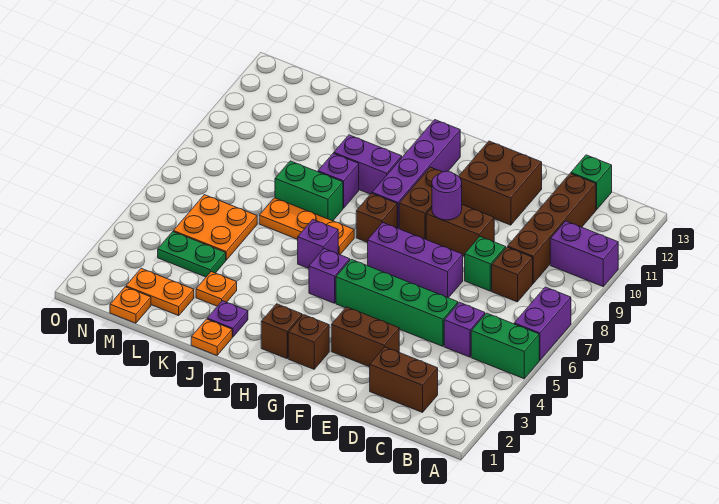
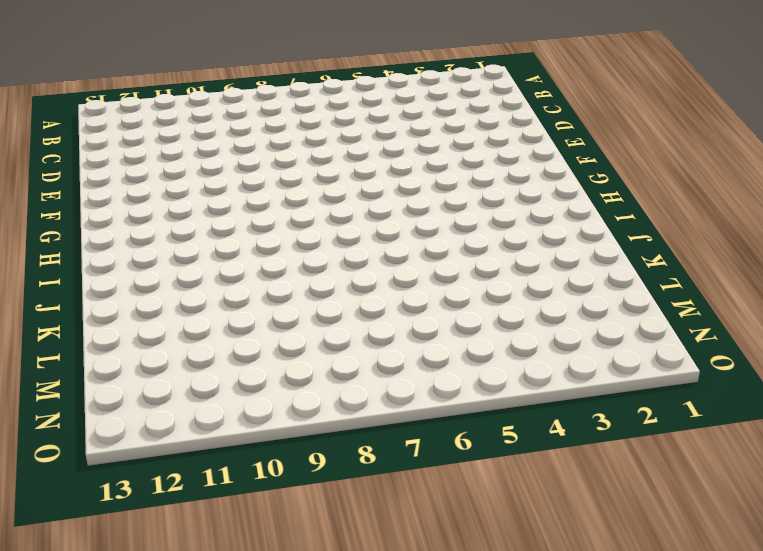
none -> green brick A5:B5 level 1
none -> purple brick A6:A7 level 1
none -> purple brick A10:B10 level 1
none -> brown brick C2:D2 level 1

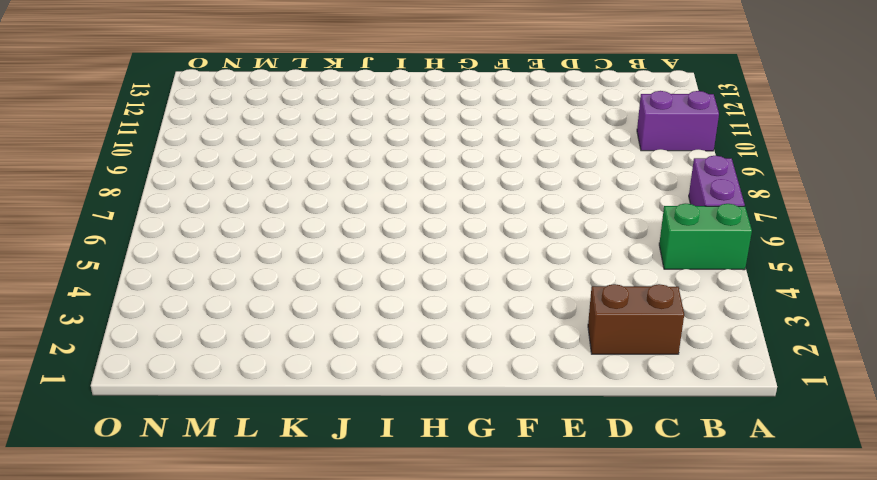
none -> purple brick C5 level 1
none -> brown brick C8 level 1
none -> brown brick C9:C12 level 1
none -> green brick C13 level 1

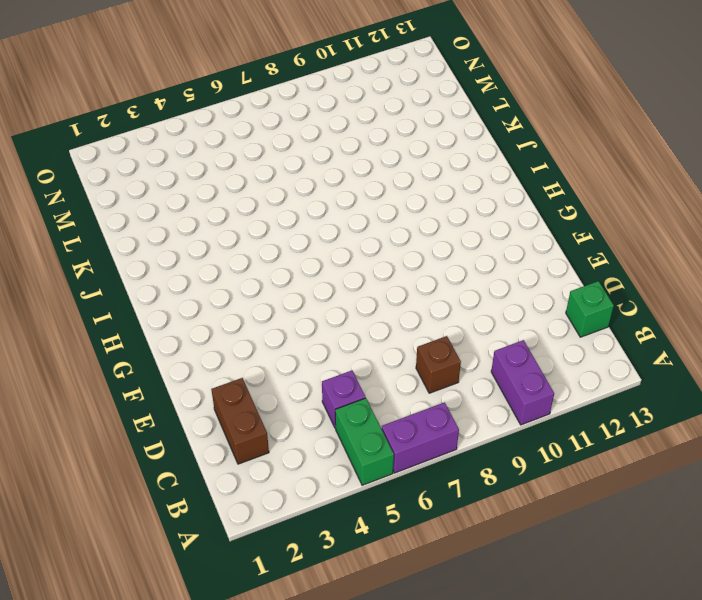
none -> brown brick C9:C12 level 1
none -> green brick D5:G5 level 1
none -> green brick D8 level 1
none -> brown brick E3:F3 level 1

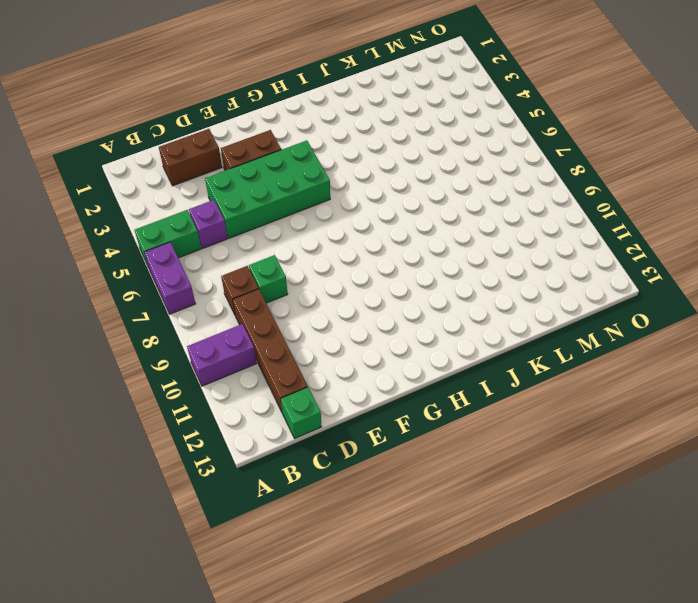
green brick D4:G5 level 1 -> green brick D5:G5 level 1
none -> purple brick E7:G7 level 1
none -> brown brick E9:F9 level 1
none -> brown brick E11:F12 level 1
none -> brown brick G2 level 1

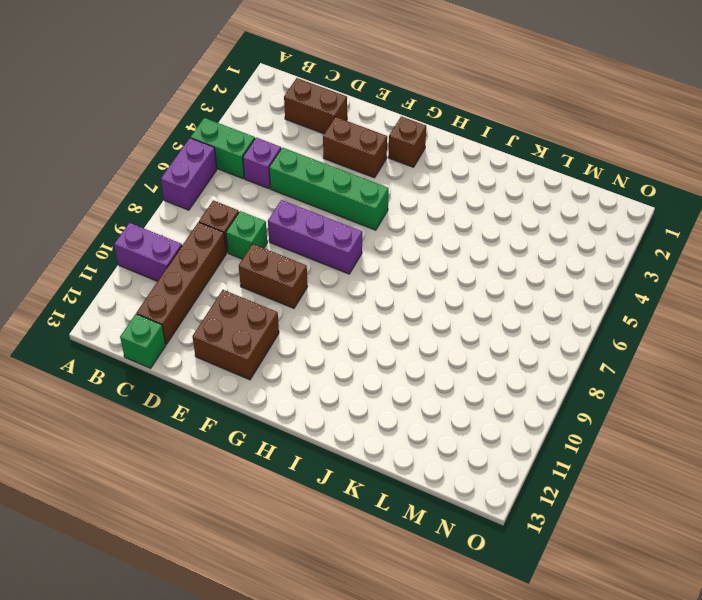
none -> brown brick G9:G10 level 1
none -> brown brick H2 level 1
none -> purple brick H5 level 1
none -> brown brick H8 level 1

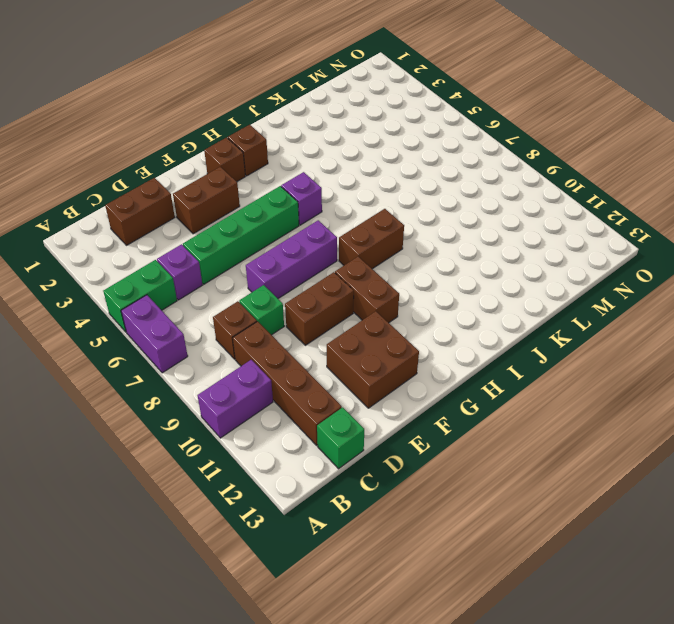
brown brick H8:I8 level 1 -> brown brick H8 level 1
none -> purple brick H9:H12 level 1
none -> purple brick I6 level 1
none -> orange plate I7:K7 level 1
none -> purple brick I10:J10 level 1

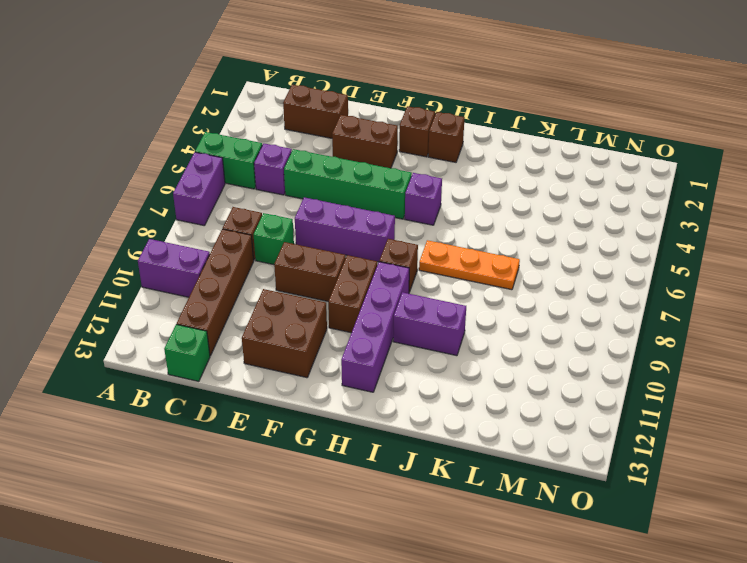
none -> purple brick I6 level 1
none -> orange plate J1 level 1
none -> purple plate J2 level 1
none -> green brick J8:K8 level 1

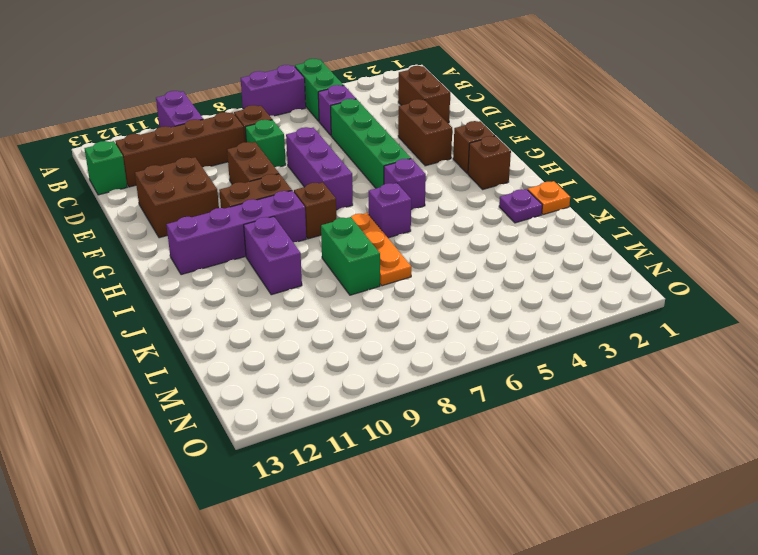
none -> purple brick J9 level 1
none -> orange plate K3 level 1
none -> orange plate L2:M2 level 1
none -> green plate L4:M4 level 1

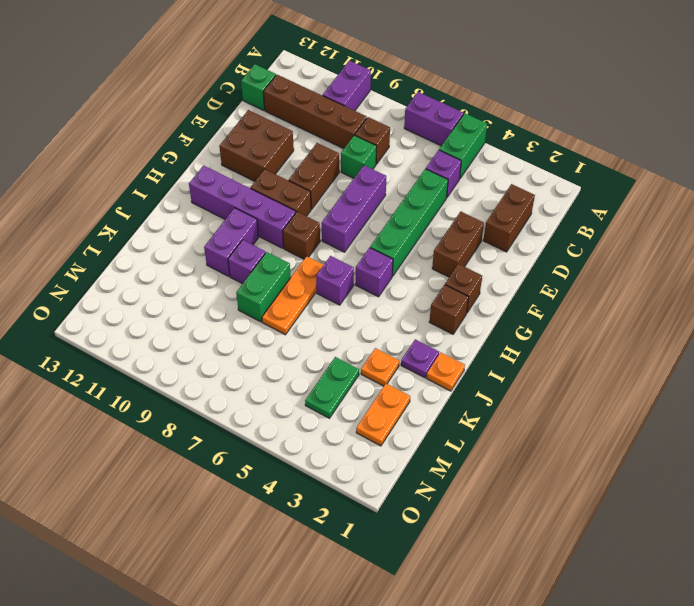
none -> orange plate L5:M6 level 1
none -> orange plate M1 level 1
none -> purple round brick F9 level 2

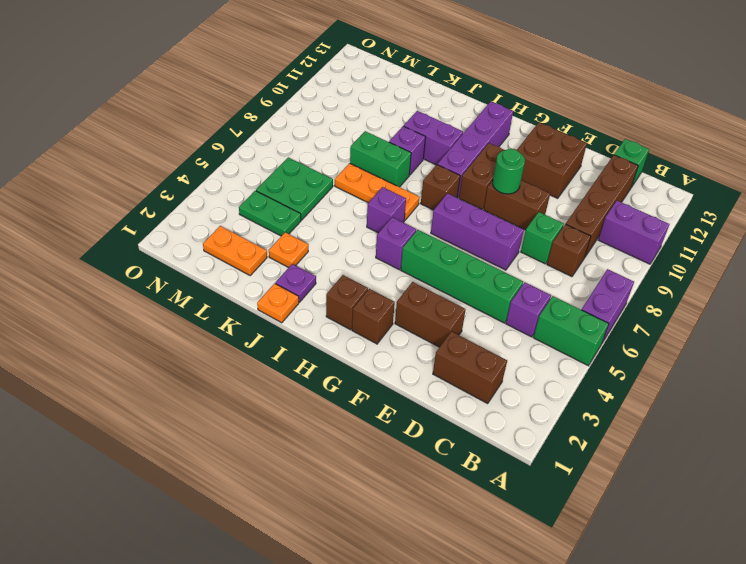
green round brick F9 level 2 -> purple round brick F9 level 2
green plate L5:M6 level 1 -> orange plate L5:M6 level 1
none -> orange plate M1 level 1

